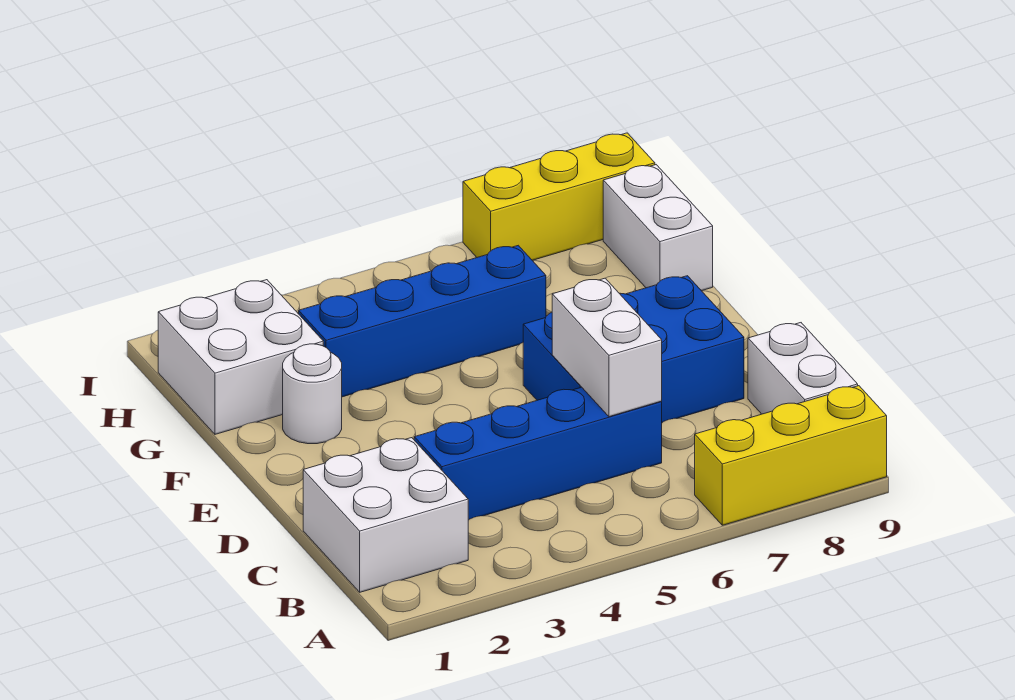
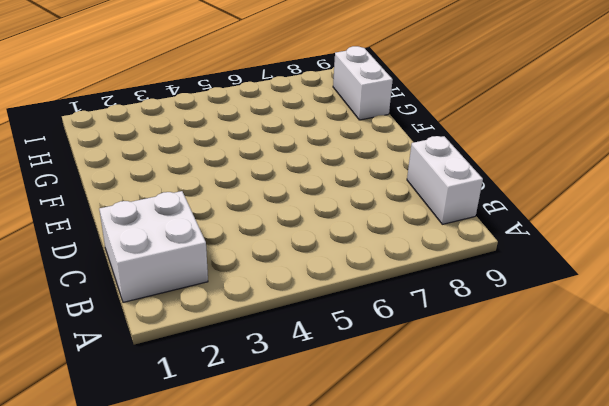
none -> yellow brick A7:A9 level 1
none -> blue brick C3:C6 level 1

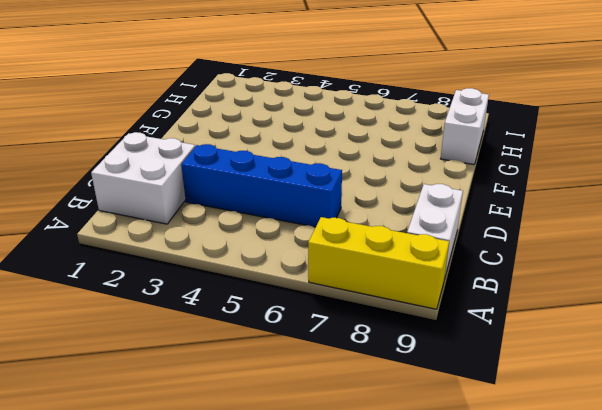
none -> blue brick D6:E8 level 1
none -> white round brick F2 level 1

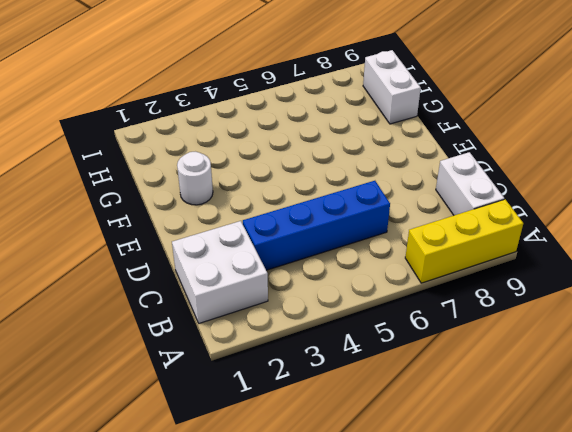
none -> blue brick D6:E8 level 1
none -> white brick G1:H2 level 1

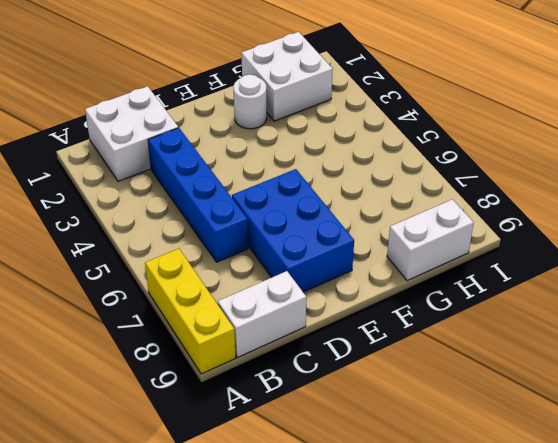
none -> blue brick G3:G6 level 1
none -> yellow brick I7:I9 level 1

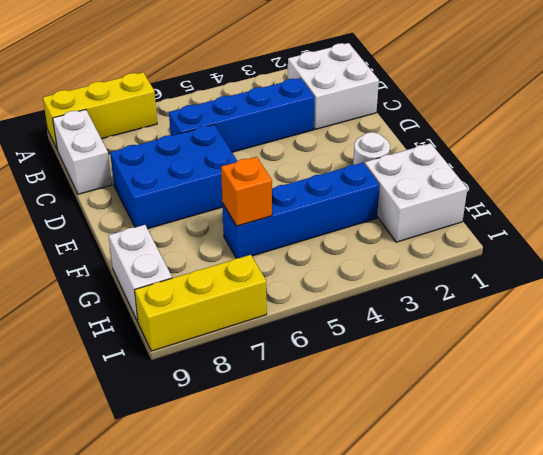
orange brick G6 level 2 -> none
none -> white brick C6:D6 level 2

